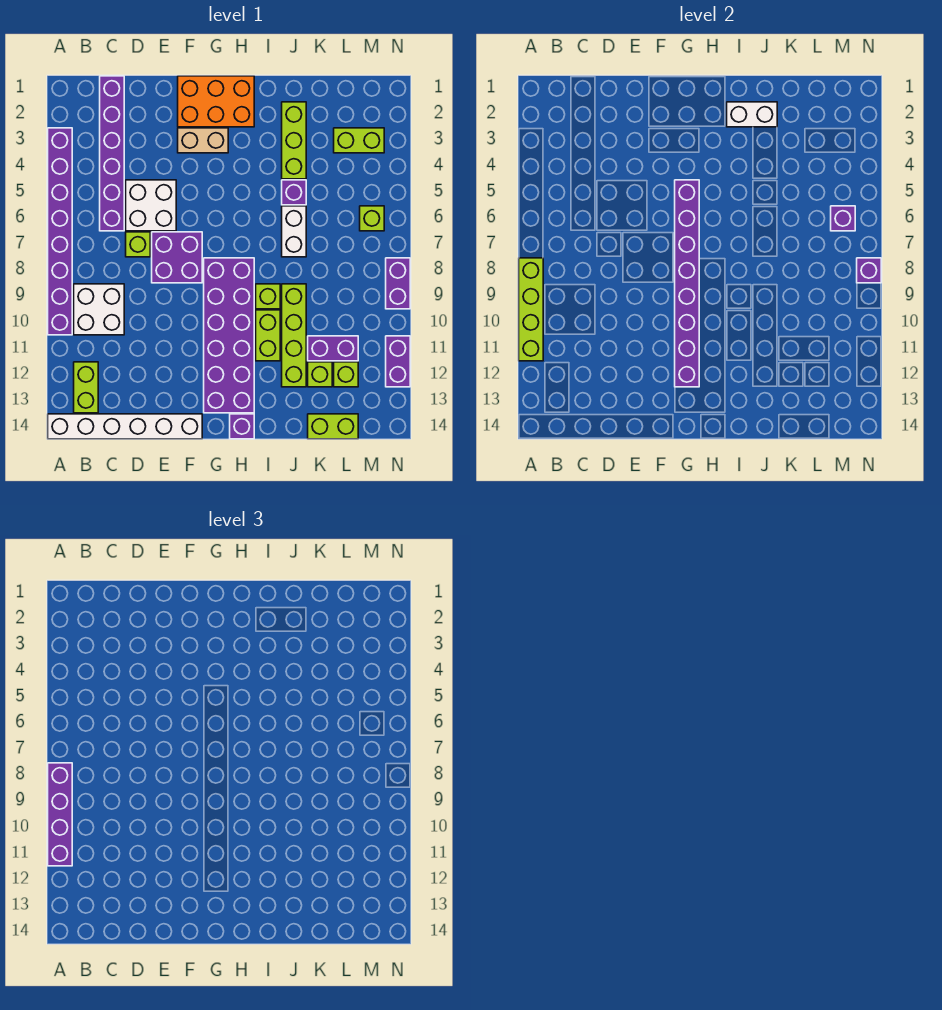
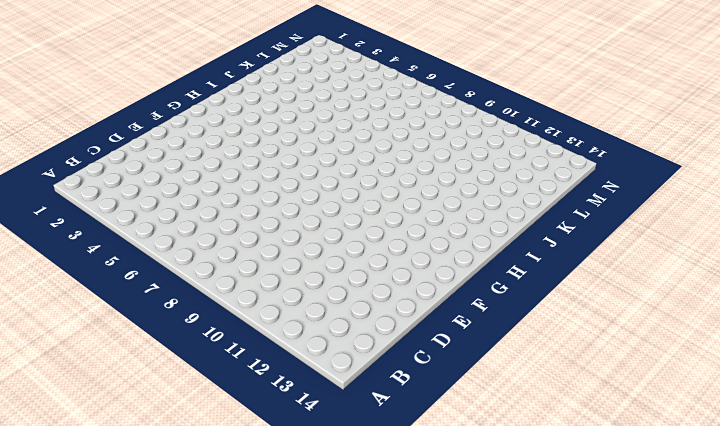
none -> purple brick A3:A10 level 1
none -> white brick A14:F14 level 1
none -> white brick B9:C10 level 1
none -> lime brick B12:B13 level 1

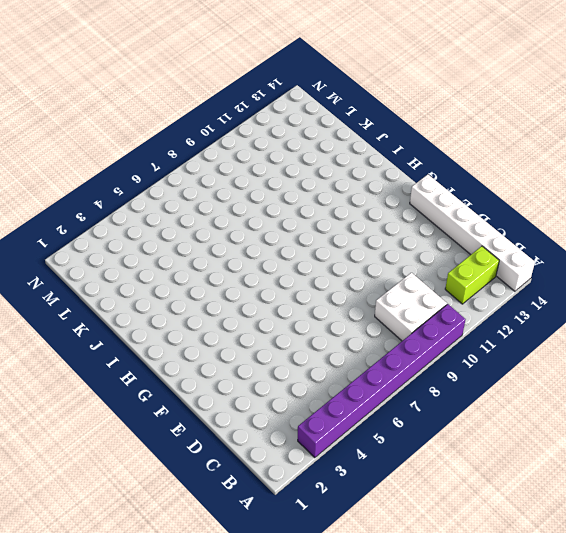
none -> purple brick C1:C6 level 1
none -> white brick D5:E6 level 1
none -> lime brick D7 level 1
none -> purple brick E7:F8 level 1

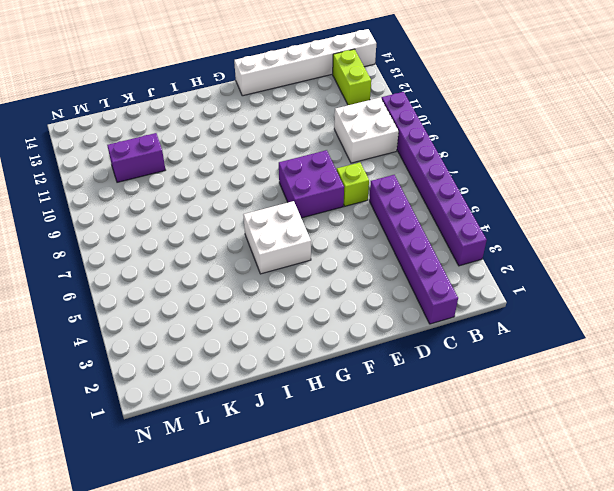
white brick G5:H6 level 1 -> white brick D5:E6 level 1
none -> orange brick F1:H2 level 1
none -> tan brick F3:G3 level 1
none -> purple brick G8:H13 level 1
none -> purple brick H14 level 1

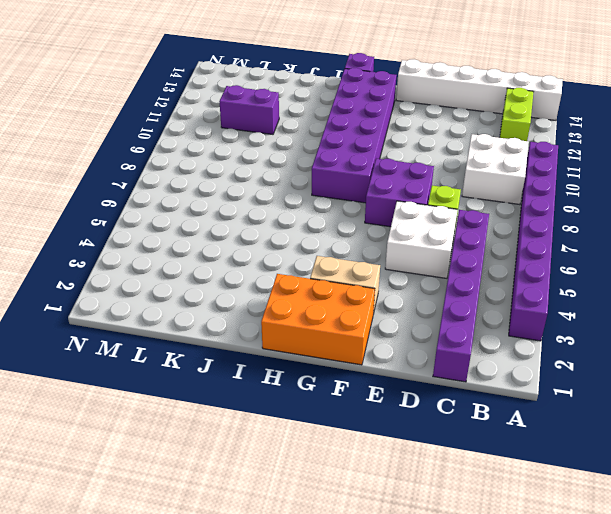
none -> lime brick I9 level 1
none -> lime brick I10:I11 level 1
none -> lime brick J2:J4 level 1
none -> purple brick J5 level 1

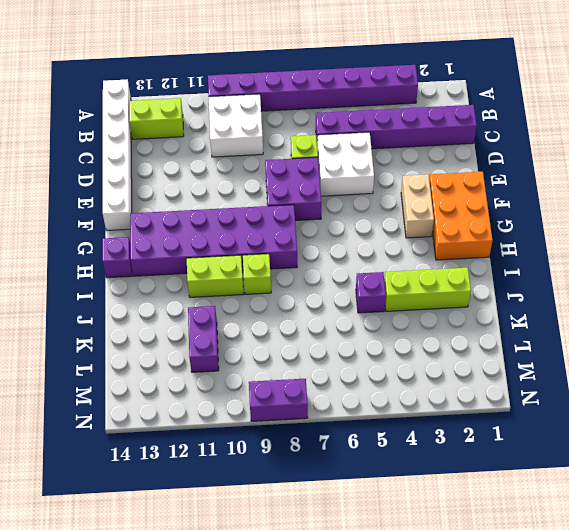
none -> white brick J6:J7 level 1
none -> lime brick J9:J12 level 1
none -> lime brick K12 level 1
none -> lime brick K14:L14 level 1

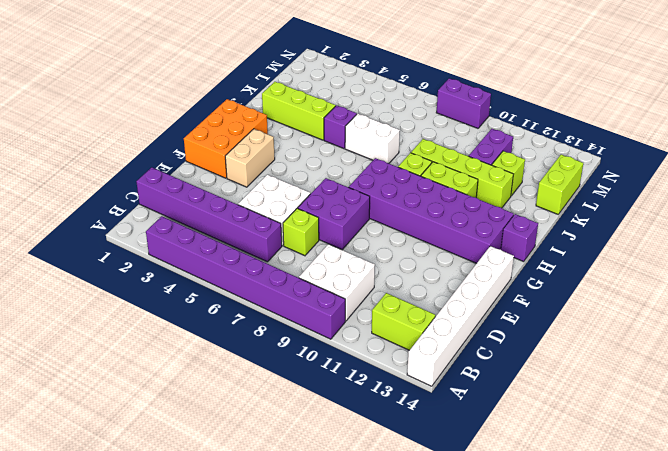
none -> lime brick L3:M3 level 1
none -> lime brick L12 level 1
none -> lime brick M6 level 1
none -> purple brick N11:N12 level 1

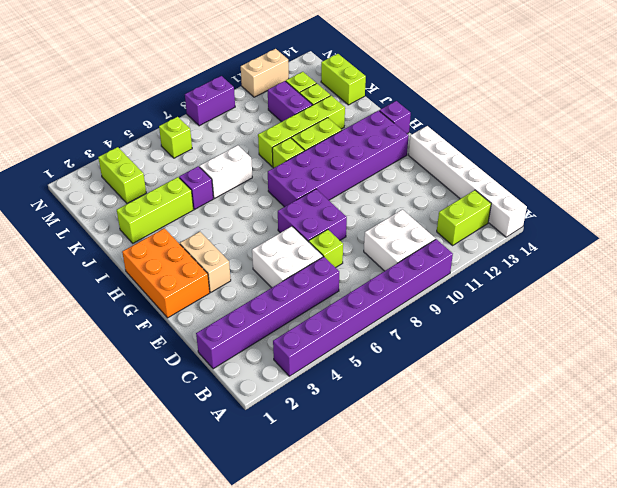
tan brick N11:N12 level 1 -> purple brick N11:N12 level 1
none -> lime brick A8:A11 level 2
none -> purple brick G5:G12 level 2
none -> white brick I2:J2 level 2
none -> purple brick M6 level 2

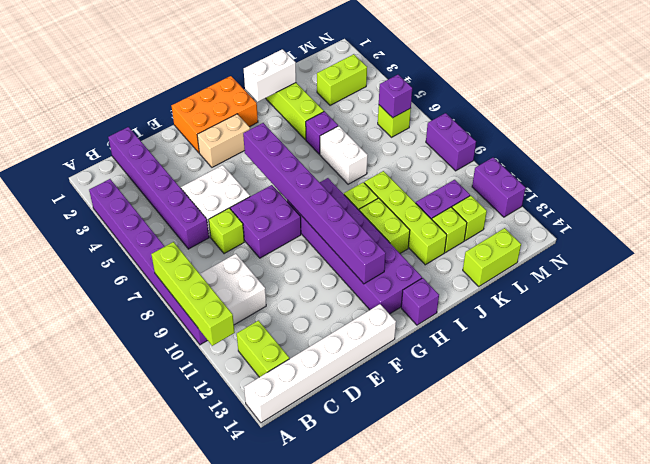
none -> purple brick N8 level 2
none -> purple brick A8:A11 level 3

